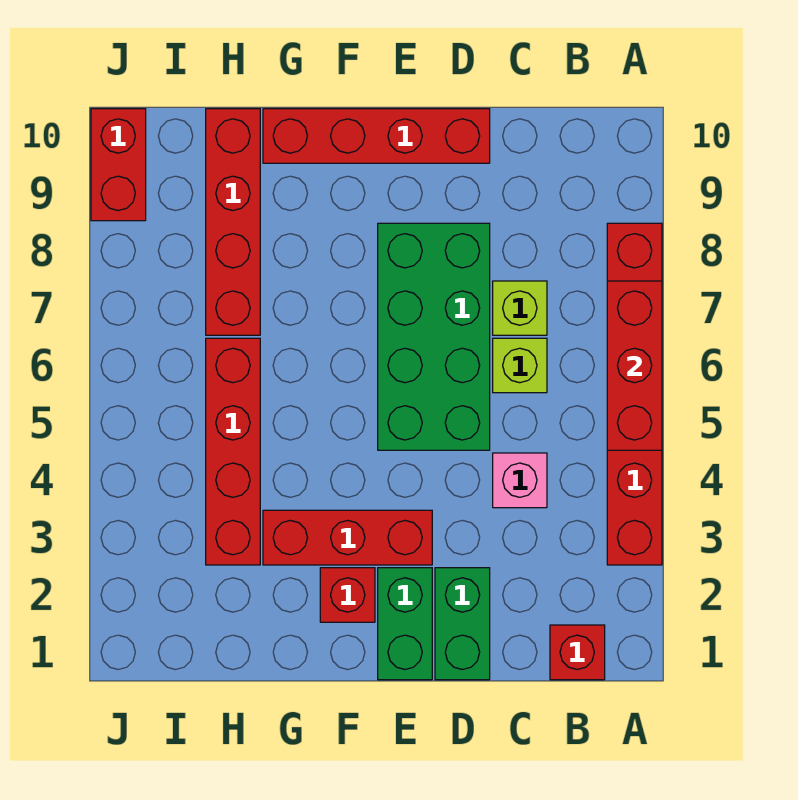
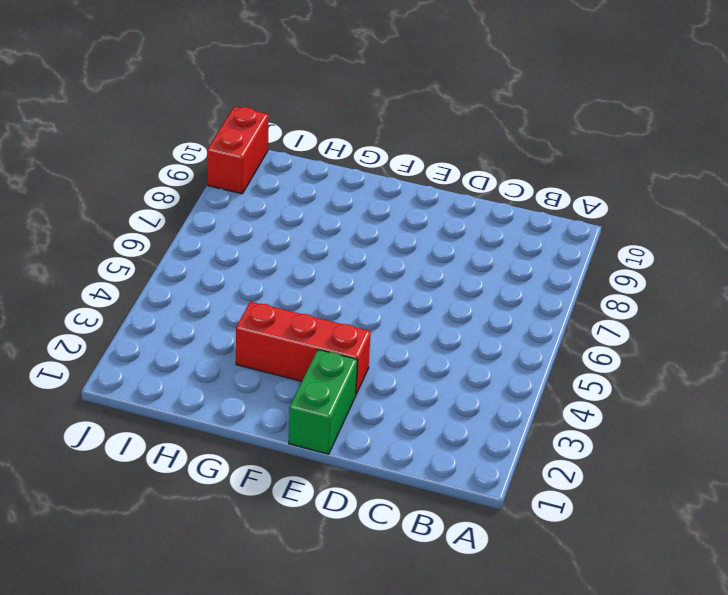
none -> red brick A3:A8 level 1
none -> red brick B1 level 1
none -> pink brick C4 level 1

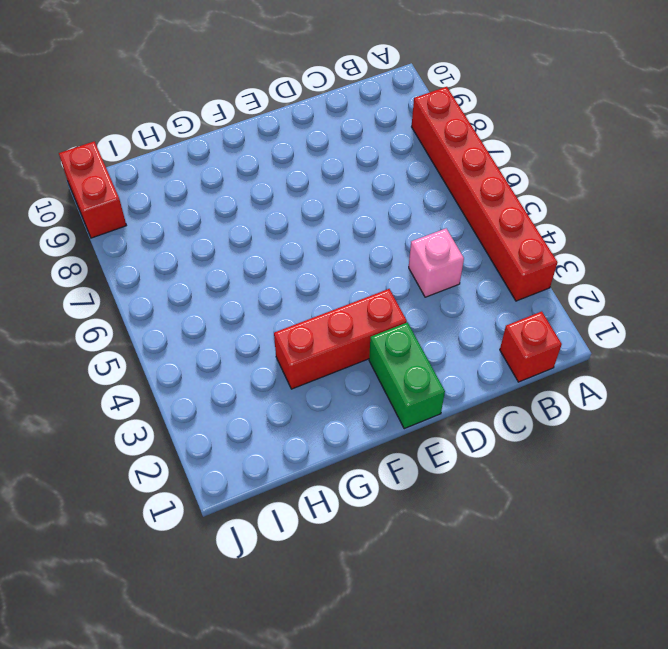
none -> lime brick C6 level 1
none -> lime brick C7 level 1
none -> green brick D1:D2 level 1

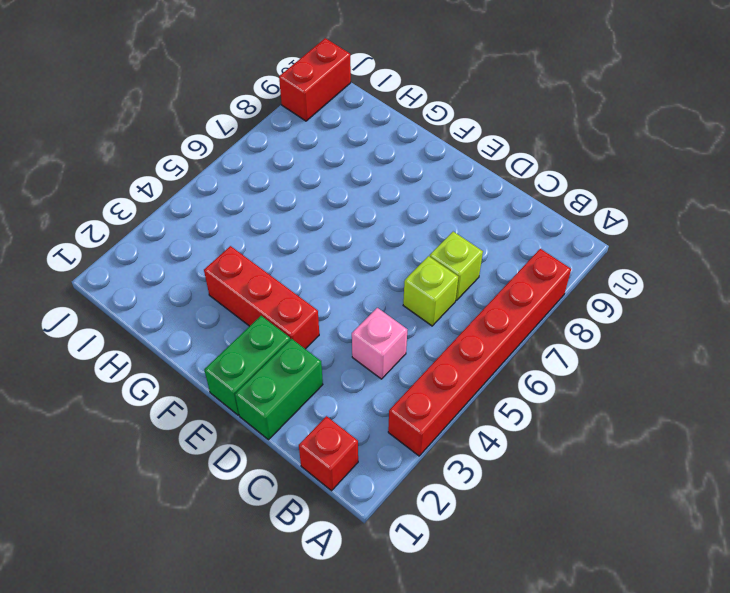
none -> green brick D5:E8 level 1
none -> red brick D10:G10 level 1
none -> red brick F2 level 1

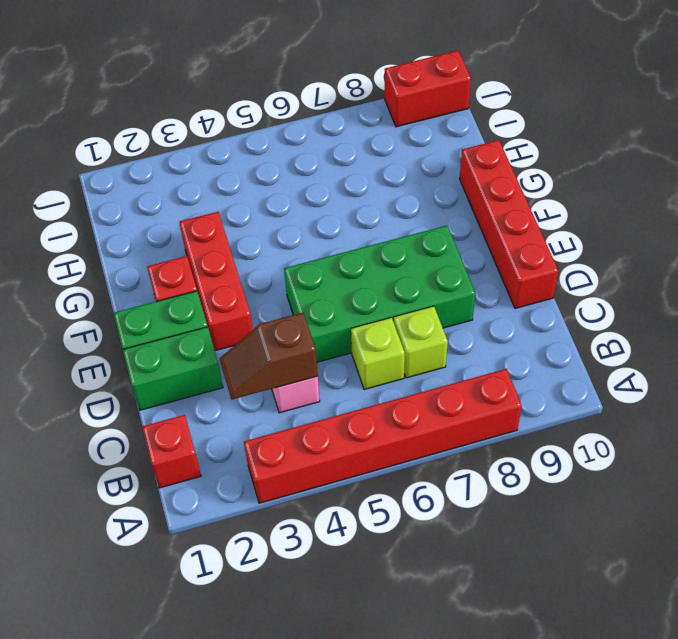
brown slope C3:C4 level 2 top 4 -> none
none -> red brick H3:H6 level 1
none -> red brick H7:H10 level 1
none -> red brick A5:A7 level 2

